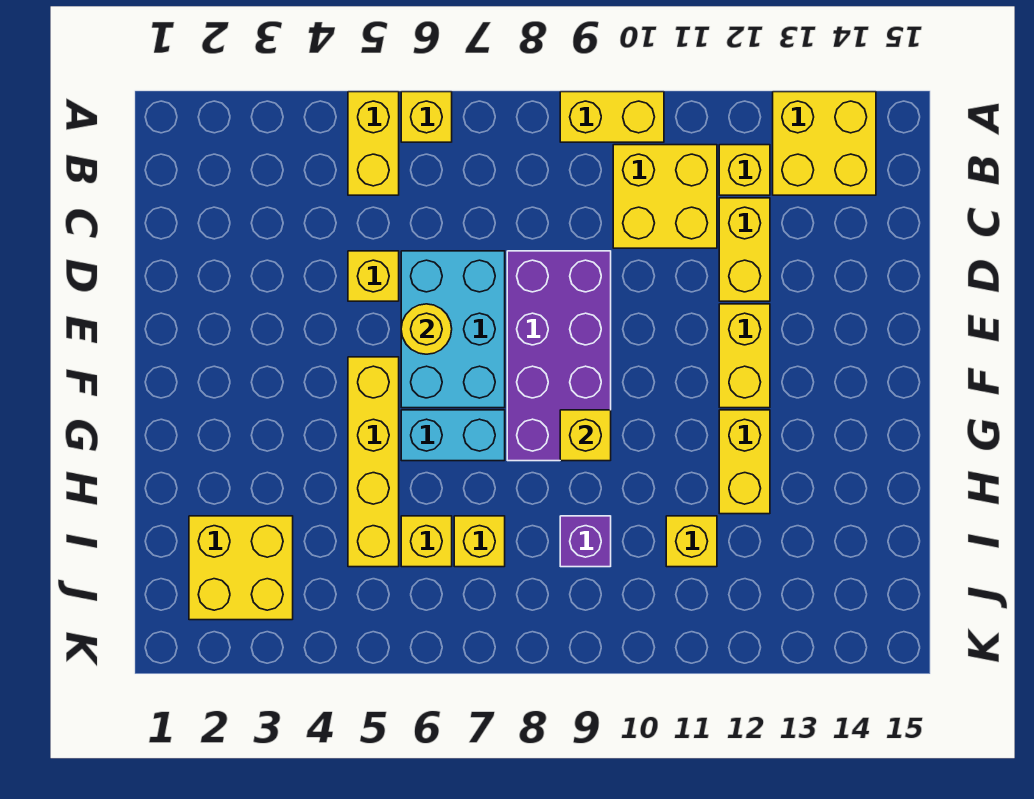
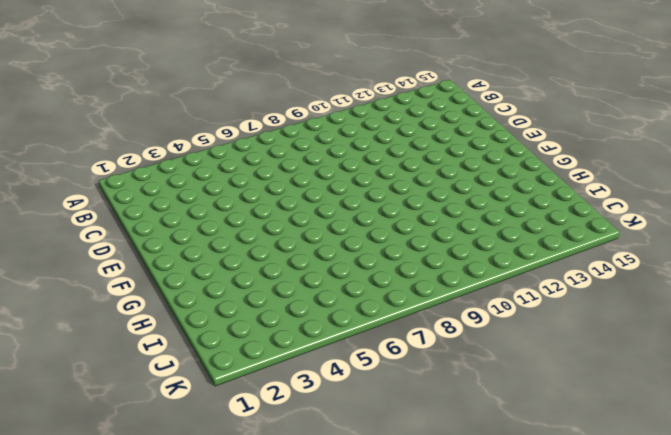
none -> yellow brick A5:B5 level 1
none -> yellow brick A6 level 1
none -> yellow brick A9:A10 level 1

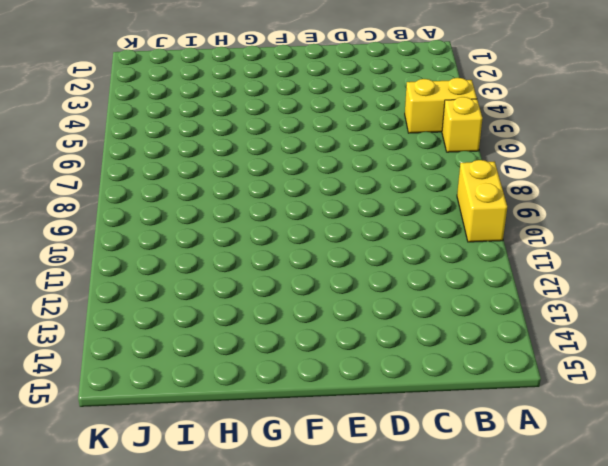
none -> yellow brick A13:B14 level 1
none -> yellow brick B10:C11 level 1
none -> yellow brick B12 level 1

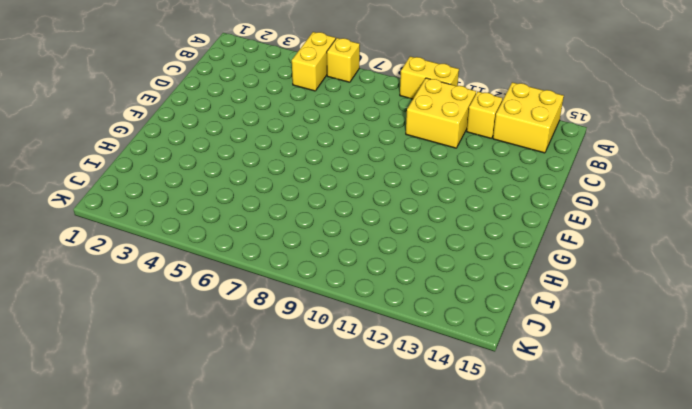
none -> yellow brick C12:D12 level 1
none -> yellow brick D5 level 1
none -> cyan brick D6:F7 level 1

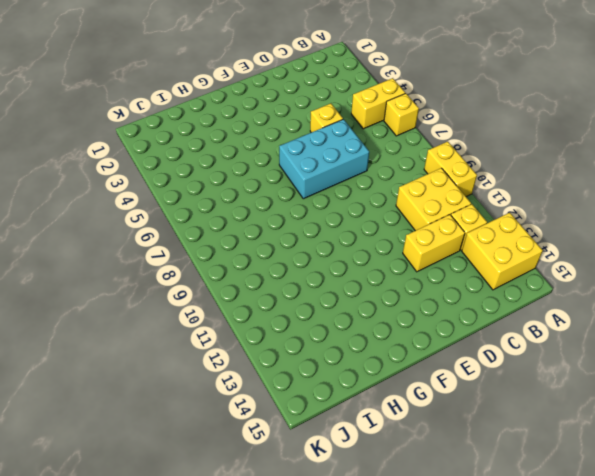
none -> purple brick D8:G9 level 1
none -> yellow brick E12:F12 level 1
none -> yellow brick F5:I5 level 1

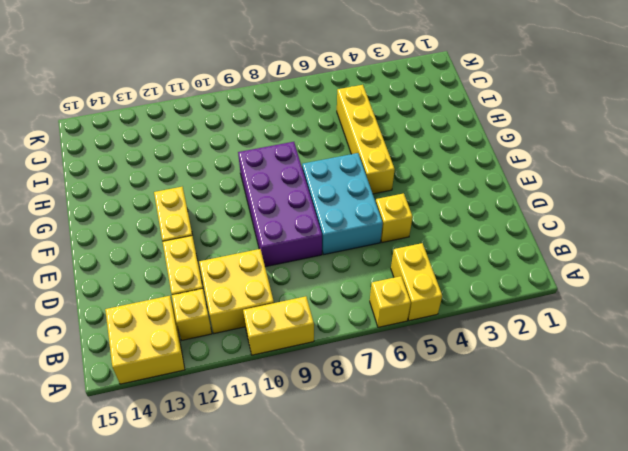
none -> cyan brick G6:G7 level 1
none -> yellow brick G12:H12 level 1
none -> yellow brick I2:J3 level 1

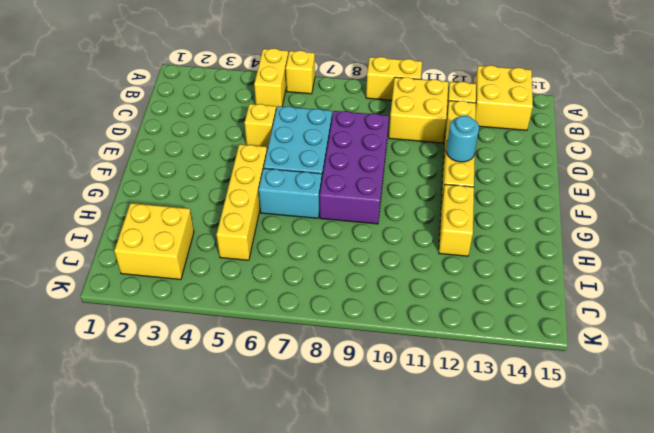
cyan round brick E12 level 2 -> none
none -> yellow brick I6 level 1
none -> yellow brick I7 level 1
none -> purple brick I9 level 1

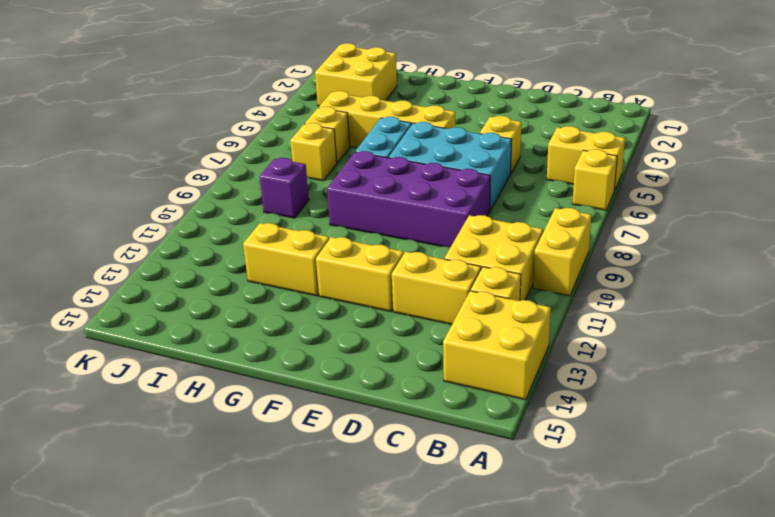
none -> yellow brick I11 level 1
none -> yellow round brick E6 level 2
none -> yellow brick G9 level 2

